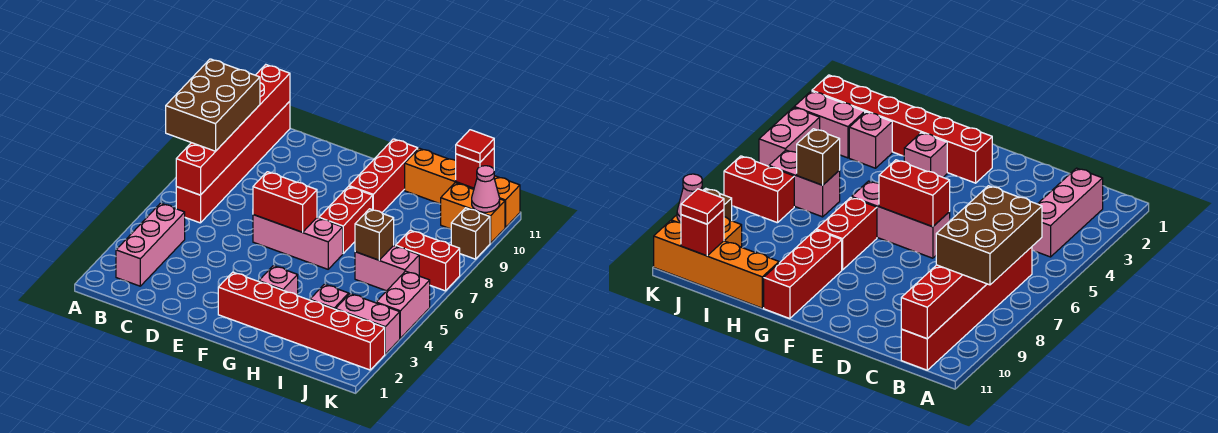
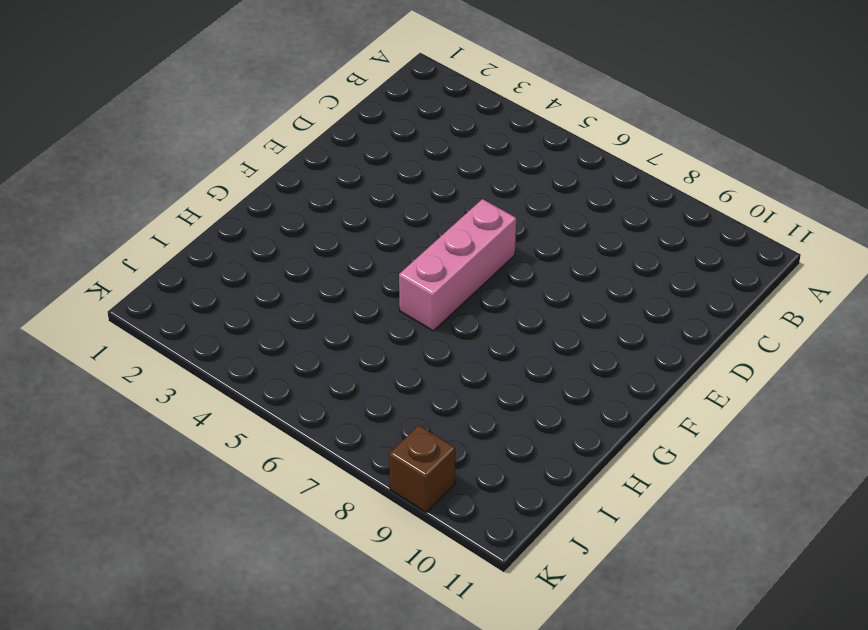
none -> pink brick B2:B4 level 1
none -> red brick B6:B11 level 1
none -> red brick F2:K2 level 1

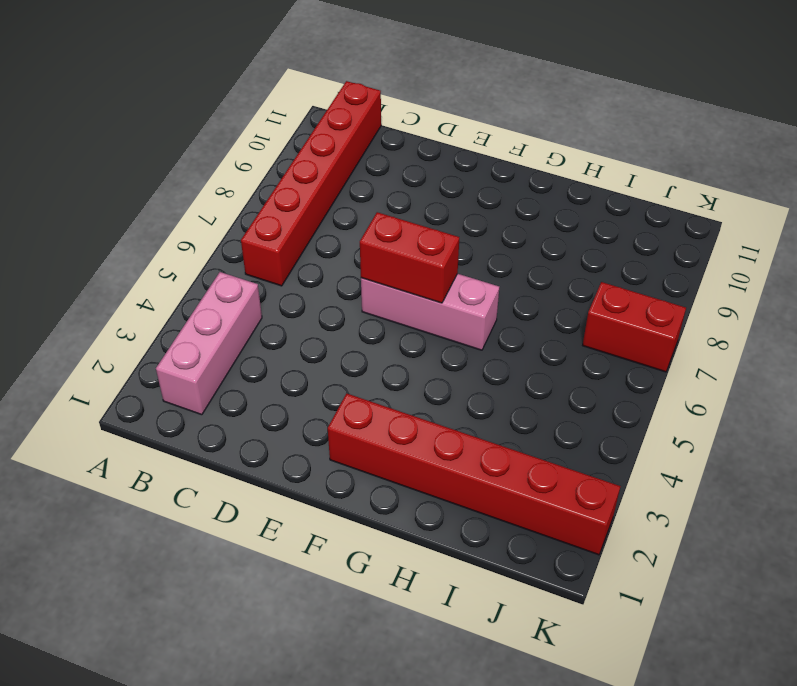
none -> pink brick G3 level 1
none -> red brick G7:G8 level 1
none -> red brick G9:G11 level 1

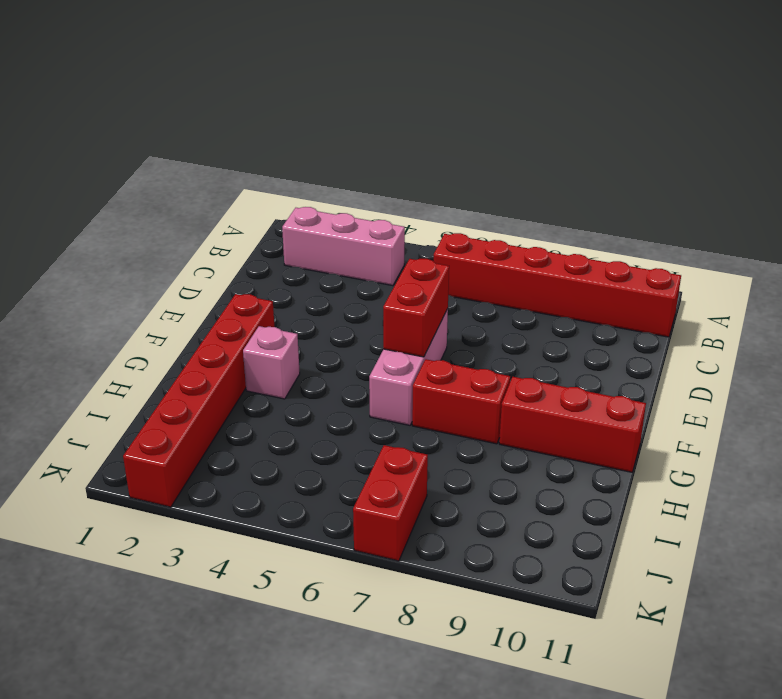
none -> orange brick H11:K11 level 1
none -> pink brick I3 level 1
none -> pink brick I6:J6 level 1

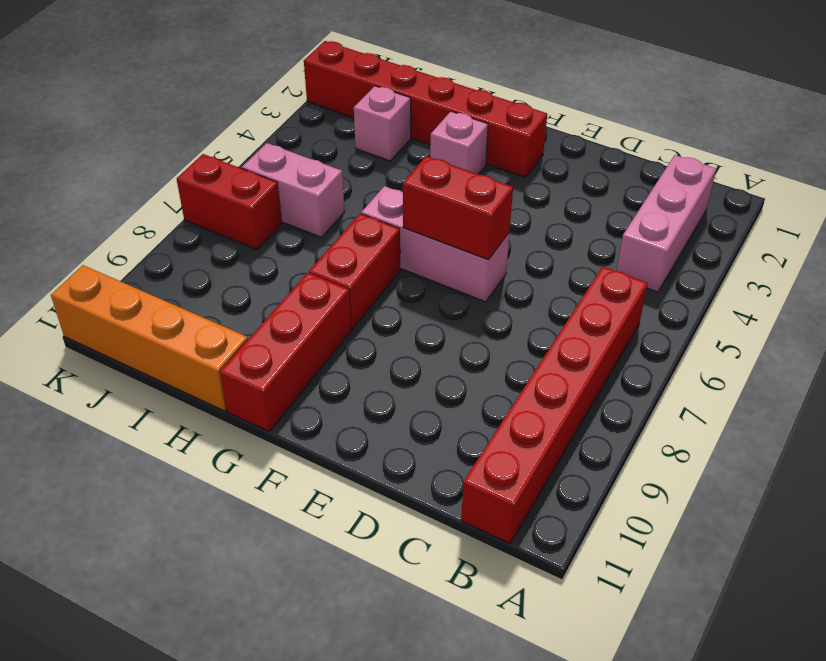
none -> pink brick J3:K3 level 1
none -> orange brick J10:K10 level 1
none -> pink brick K4:K5 level 1

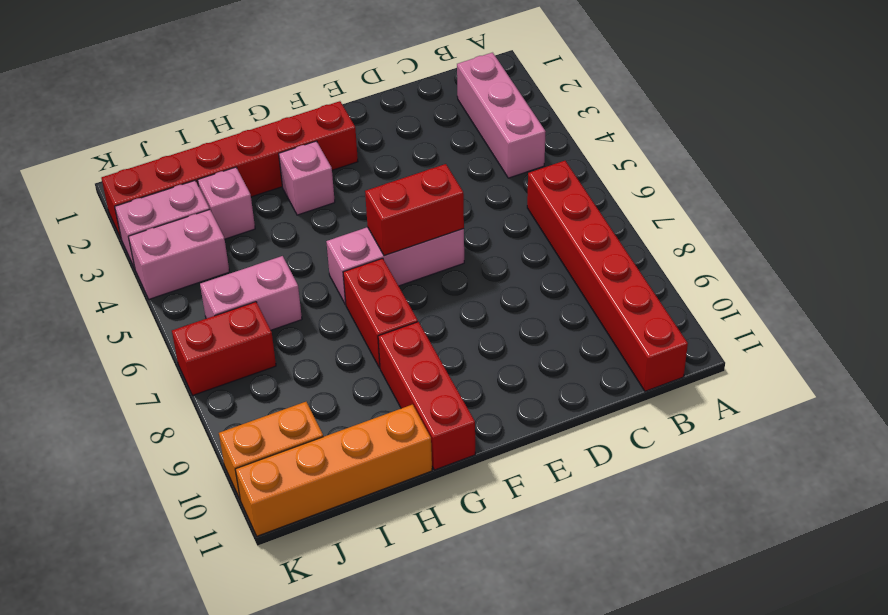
pink brick J4:K4 level 1 -> pink brick K4:K5 level 1
none -> brown brick K9 level 1
none -> red brick B6:B11 level 2
none -> brown brick I6 level 2

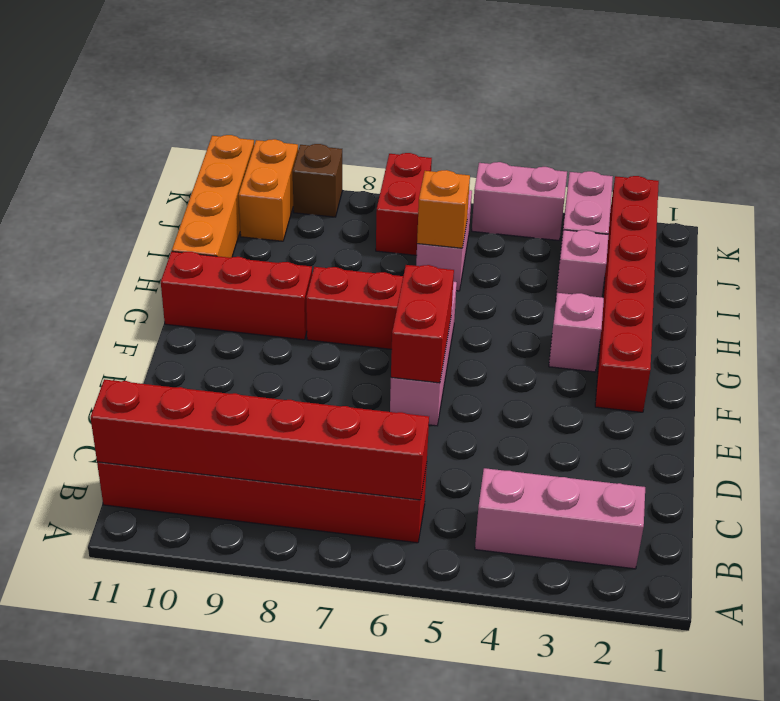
orange brick I6 level 2 -> brown brick I6 level 2
none -> red brick J11 level 2
none -> pink cone K10 level 2
none -> brown brick A7:B9 level 3

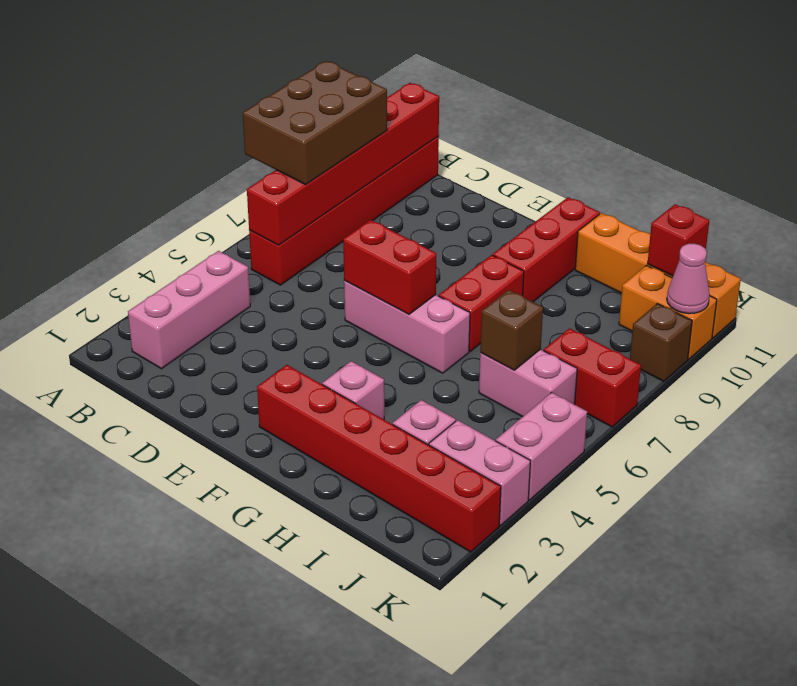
none -> red tile J11 level 3

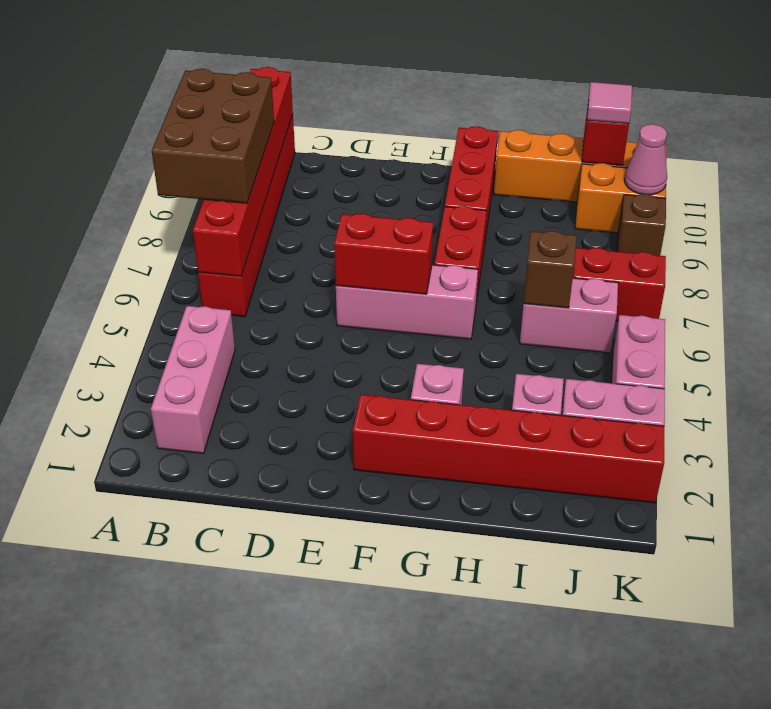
pink tile J11 level 3 -> red tile J11 level 3

